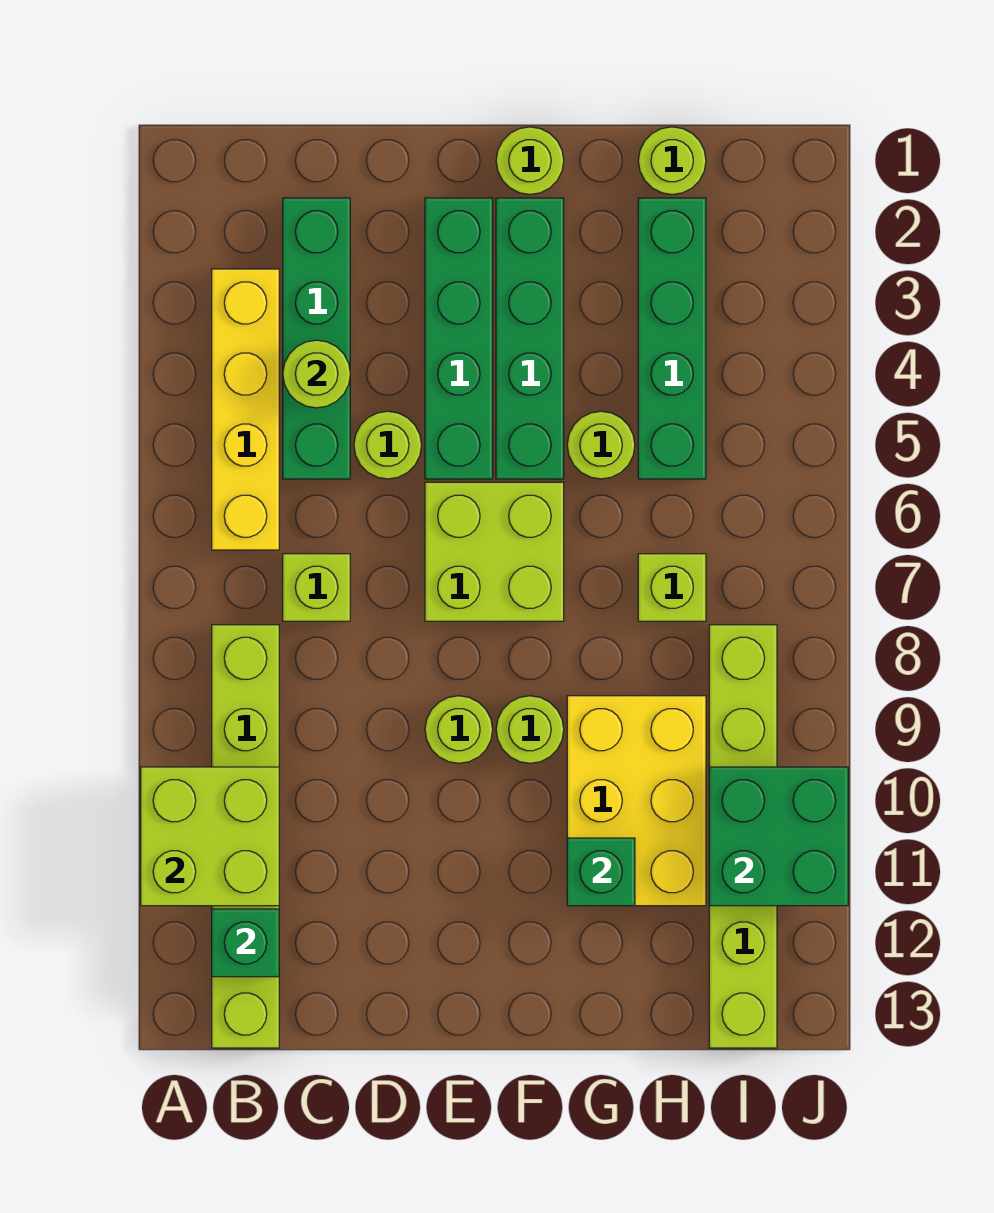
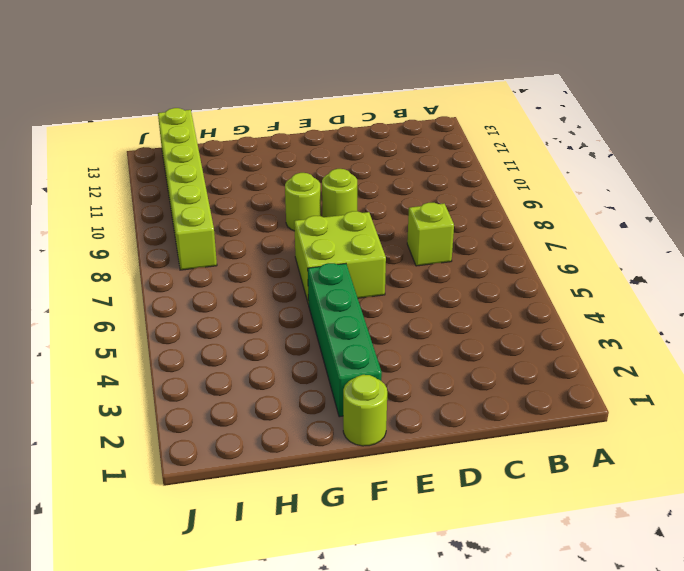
none -> yellow brick B3:B6 level 1
none -> lime brick B8:B13 level 1
none -> green brick C2:C5 level 1

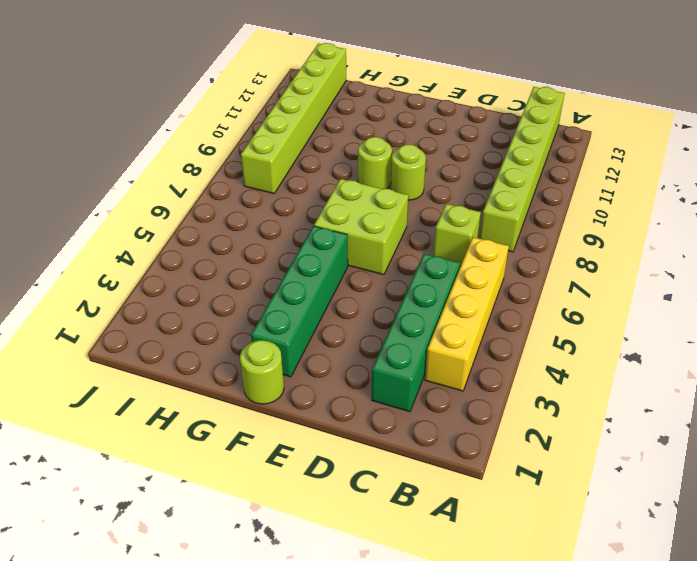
none -> lime round brick D5 level 1
none -> green brick E2:E5 level 1
none -> lime round brick G5 level 1

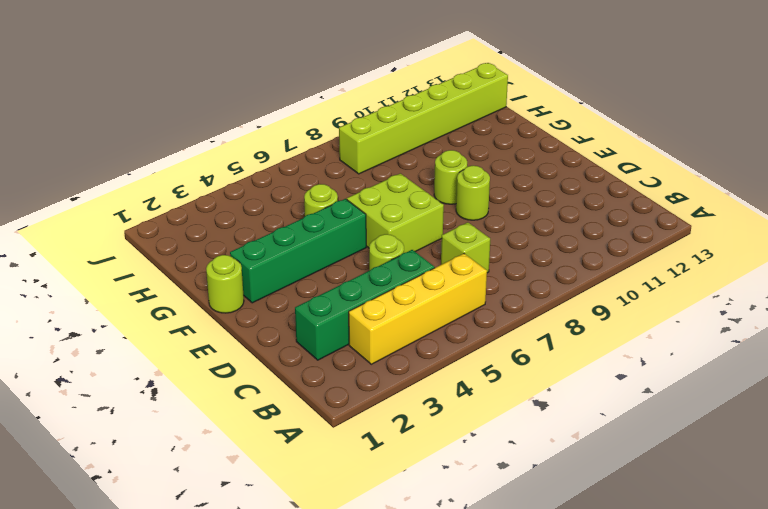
none -> lime brick B8:B13 level 1
none -> green brick E2:E5 level 1
none -> yellow brick G9:H11 level 1

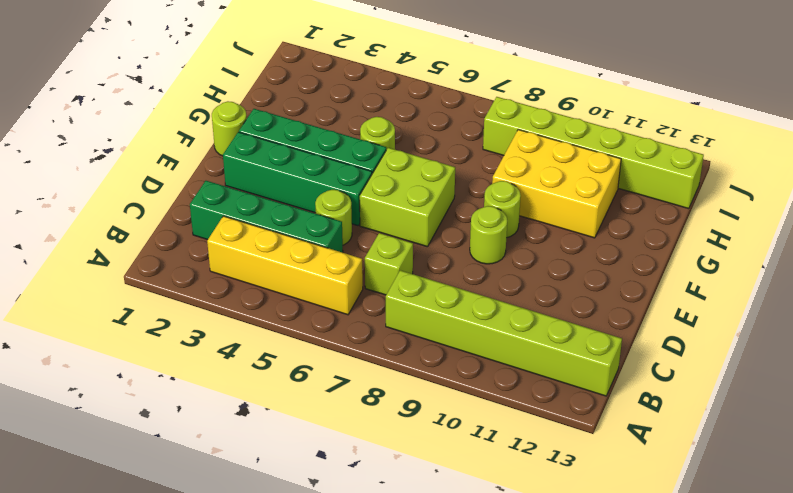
none -> lime round brick H1 level 1
none -> green brick H2:H5 level 1
none -> lime brick H7 level 1

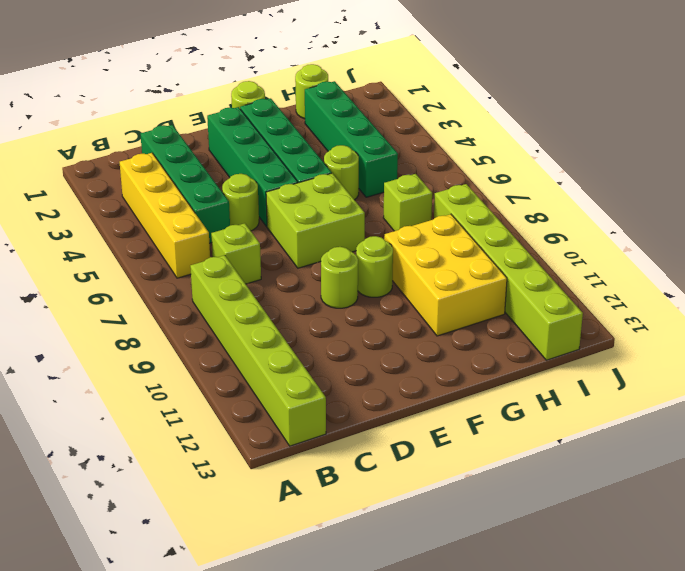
none -> lime brick A10:B11 level 2
none -> green brick B12 level 2
none -> lime round brick C4 level 2

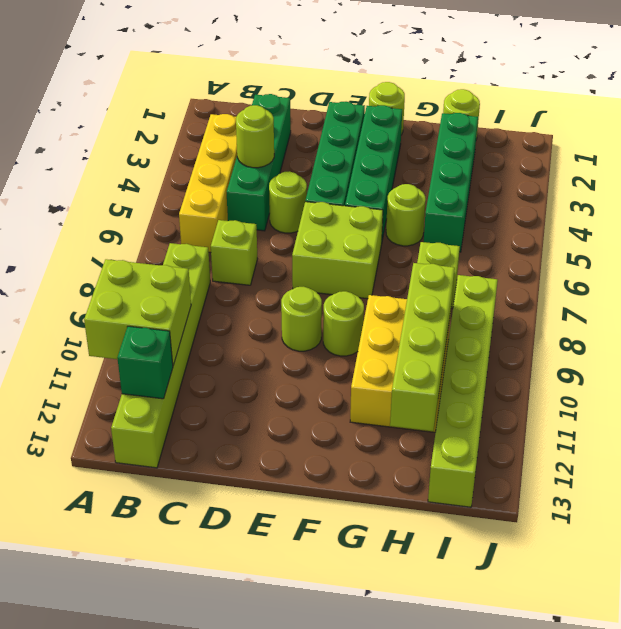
lime brick H9:H12 level 2 -> none
none -> green brick G11 level 2
none -> green brick I10:J11 level 2

